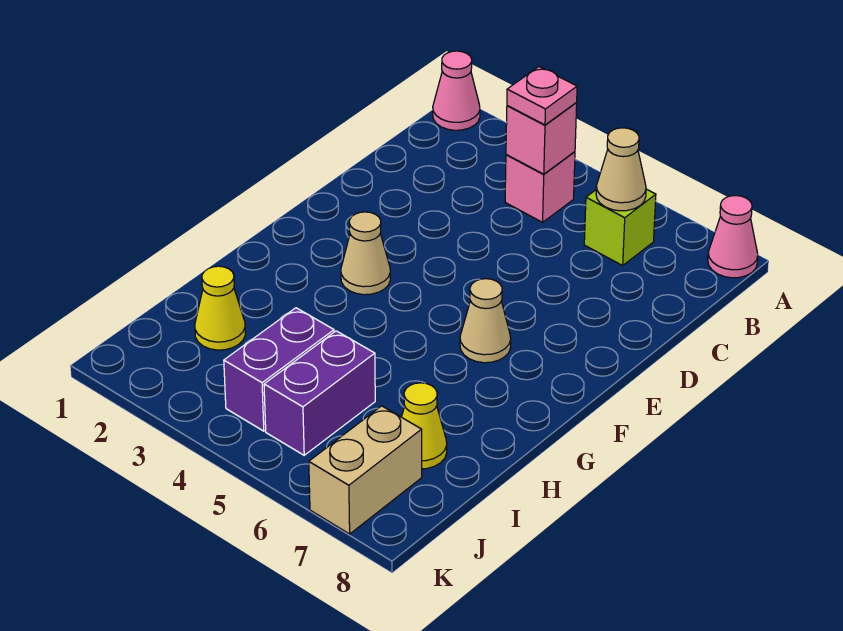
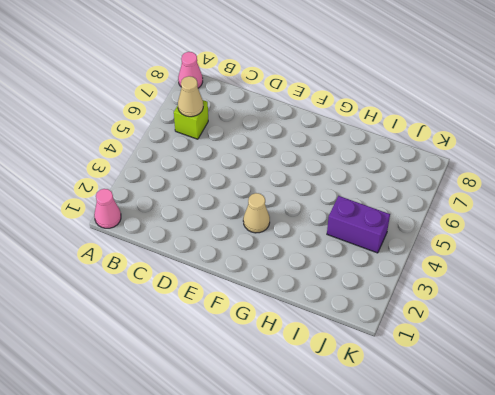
none -> pink brick B4 level 1
none -> tan cone F6 level 1
none -> yellow cone I2 level 1

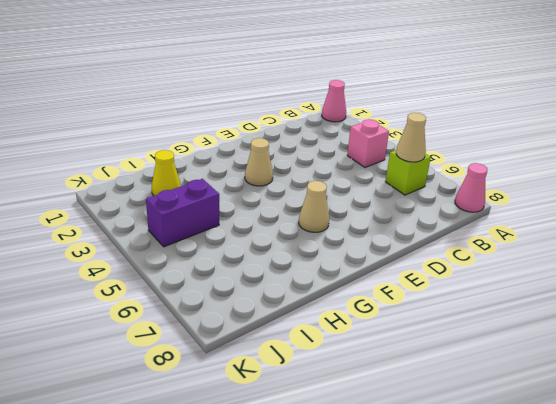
none -> purple brick I5:J5 level 1
none -> yellow cone I7 level 1
none -> tan brick J7:K7 level 1

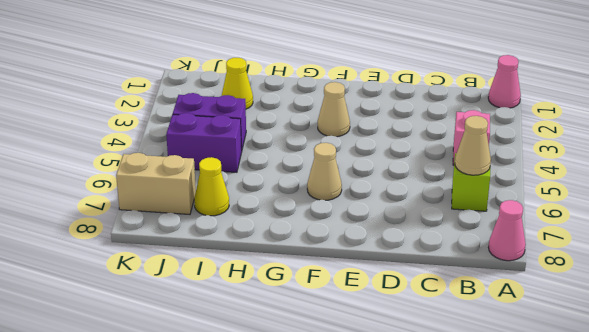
none -> pink brick B4 level 2
none -> pink plate B4 level 3

